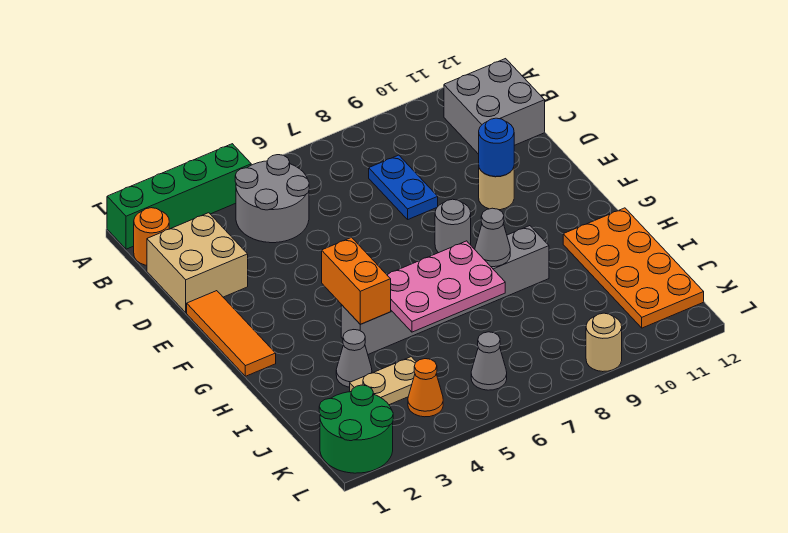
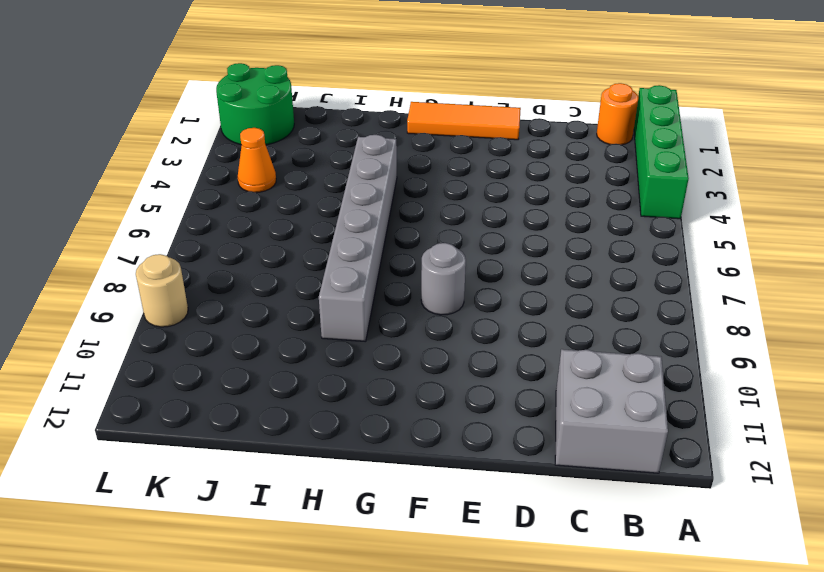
none -> grey round brick B4:C5 level 1
none -> tan brick C1:D2 level 1
none -> blue plate C8:D8 level 1

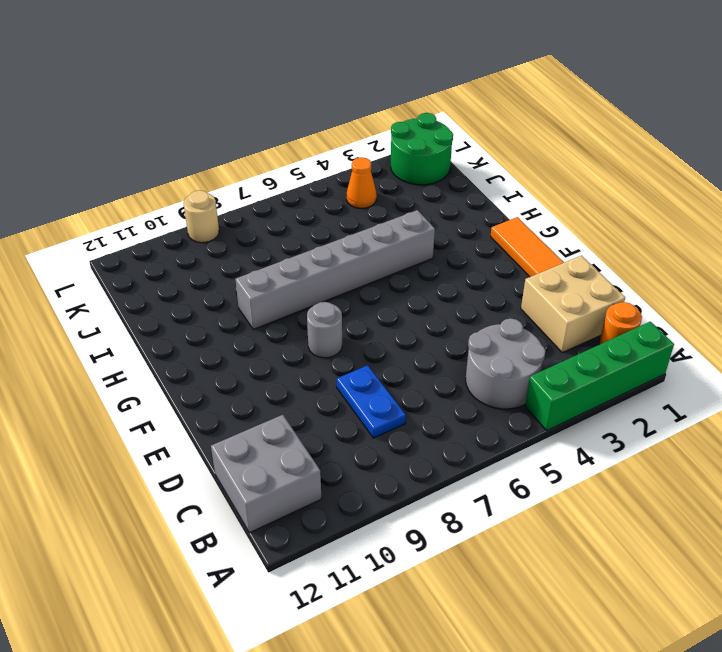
none -> tan round brick E10 level 1
none -> orange plate H11:K12 level 1
none -> grey cone I3 level 1

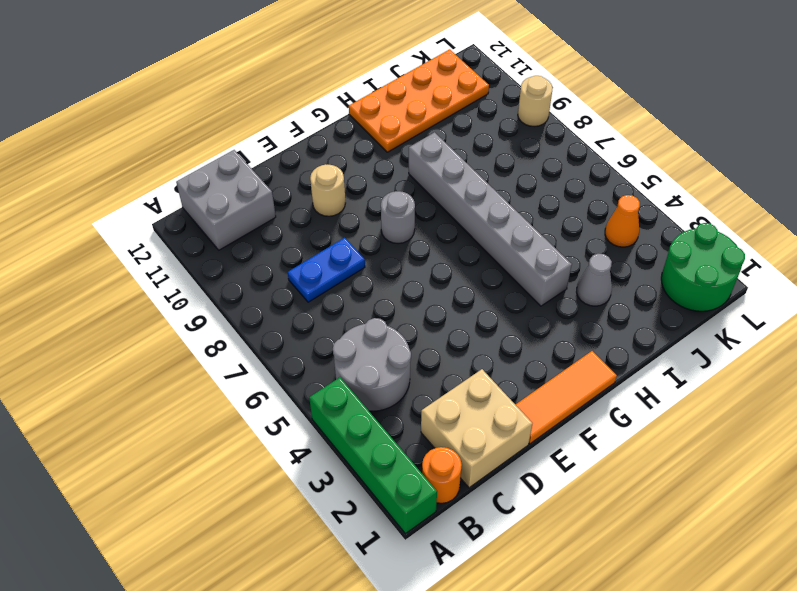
none -> tan plate J3:J4 level 1
none -> grey cone K6 level 1
none -> blue round brick E10 level 2

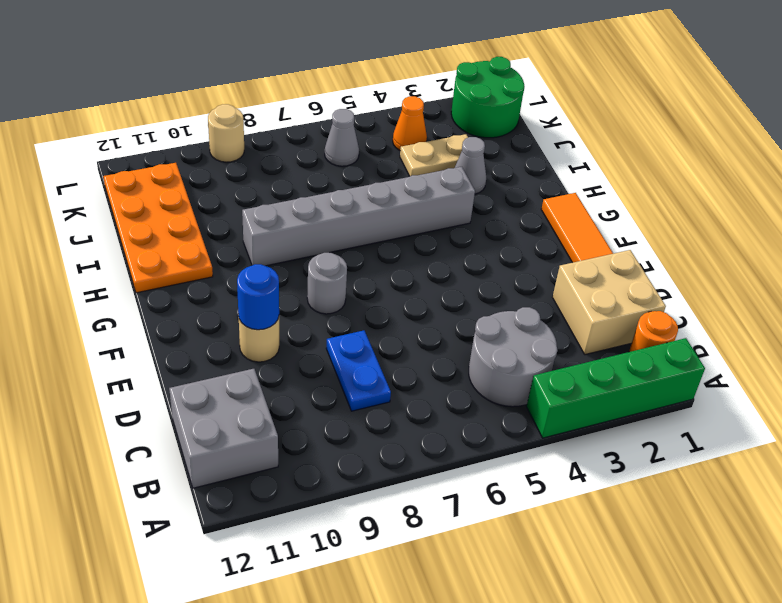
none -> orange brick G4:H4 level 2
none -> pink plate H5:I7 level 2
none -> grey cone H8 level 2

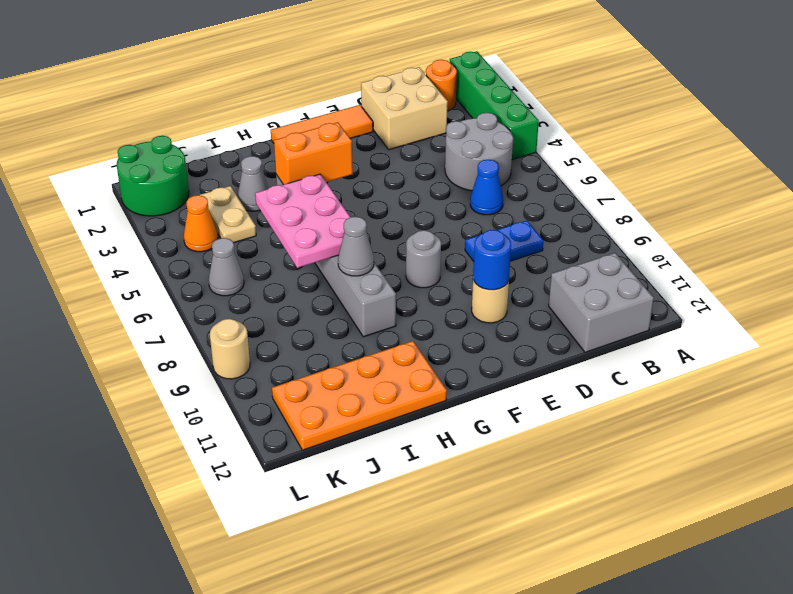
blue cone C6 level 1 -> none

